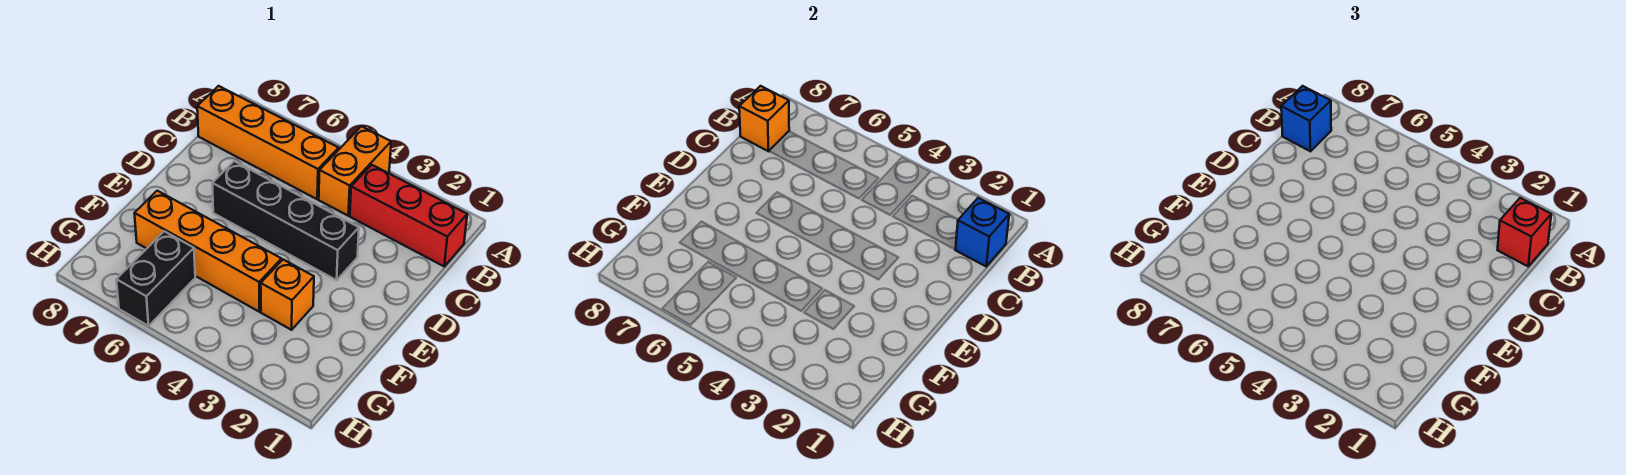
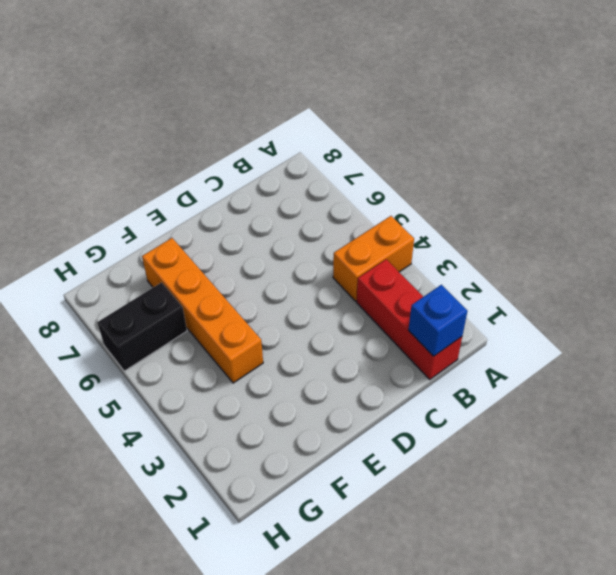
none -> orange brick B5:B8 level 1
none -> black brick D3:D6 level 1

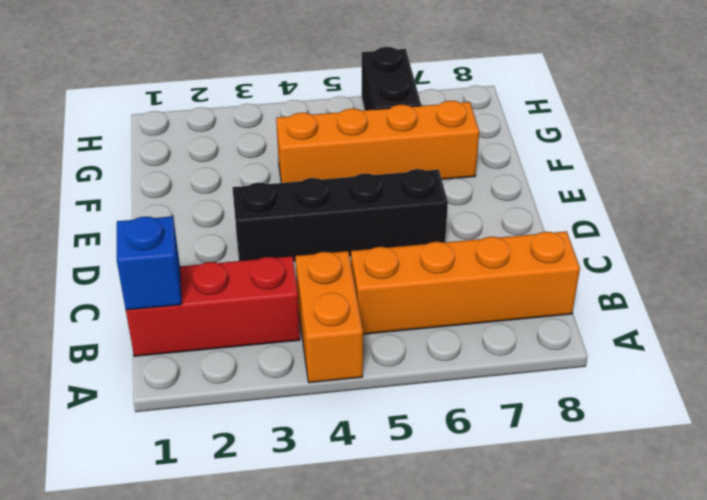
none -> orange brick F3 level 1
none -> orange brick B8 level 2

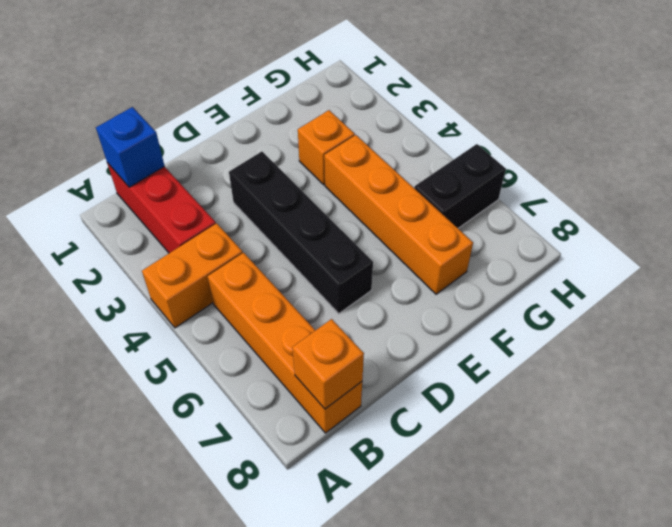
none -> red brick B1 level 3
none -> blue brick B8 level 3

